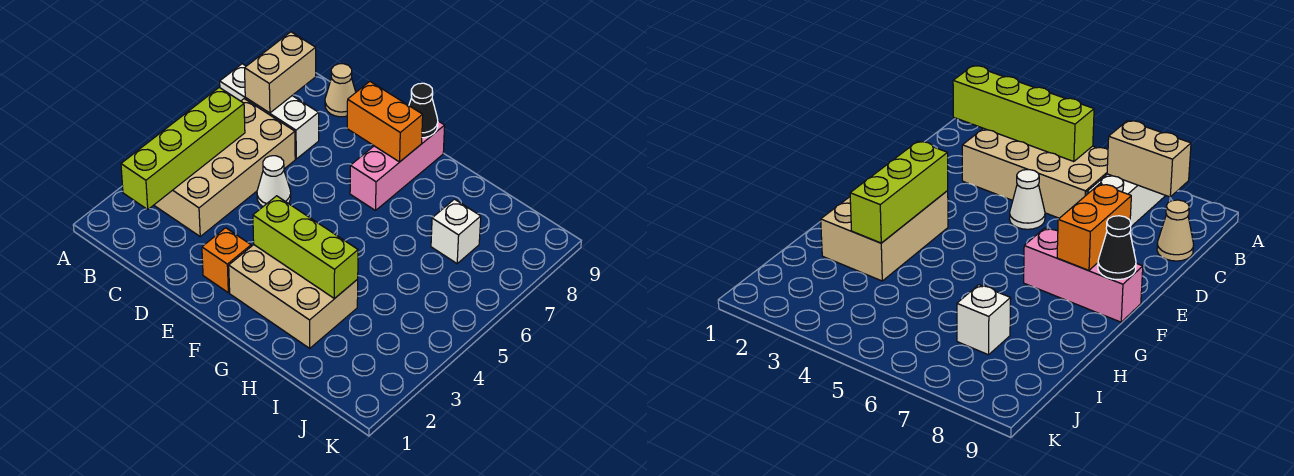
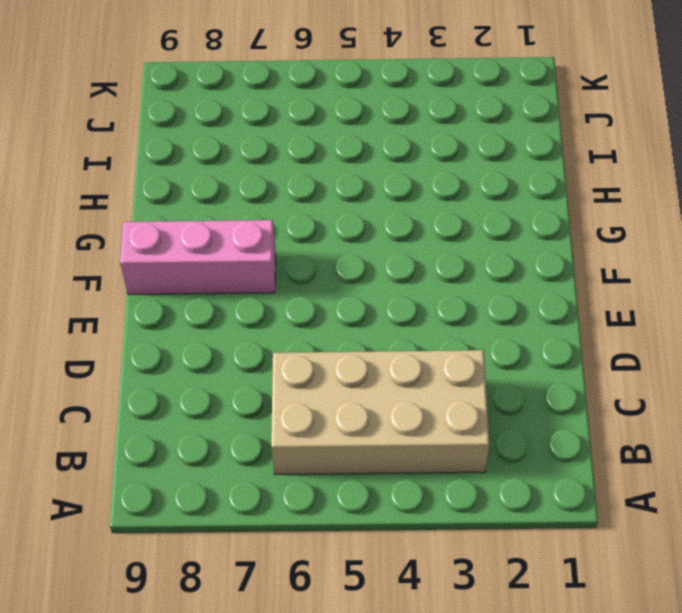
none -> white brick A7:C7 level 1
none -> tan cone C9 level 1
none -> white cone D5 level 1

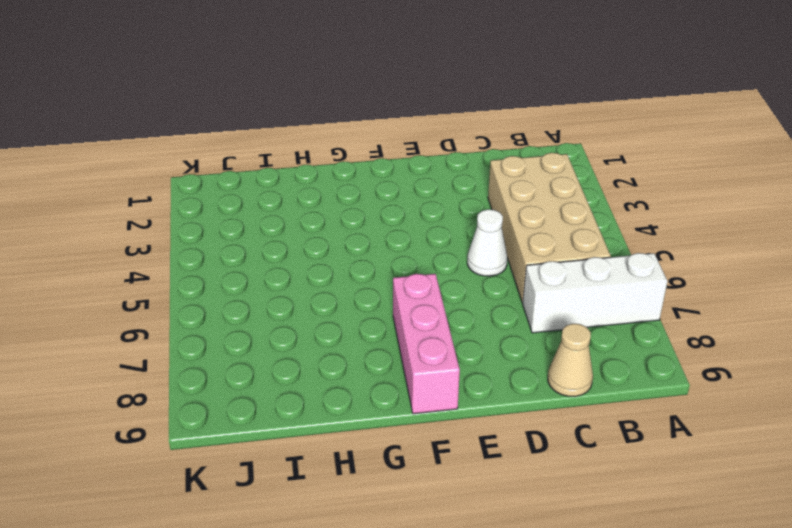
none -> orange brick E2 level 1
none -> tan brick F2:H3 level 1
none -> white brick I7 level 1

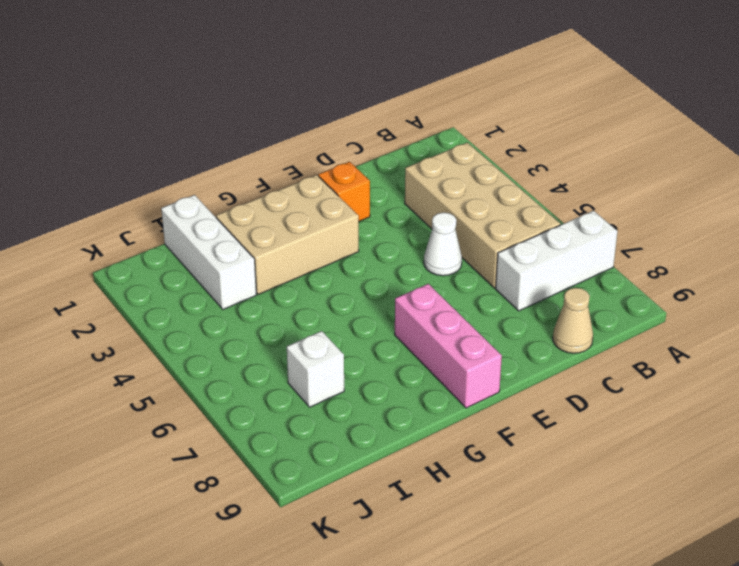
white brick I1:I3 level 1 -> none
none -> lime brick B2:B5 level 2
none -> tan brick B7:B8 level 2
none -> orange brick E8:F8 level 2

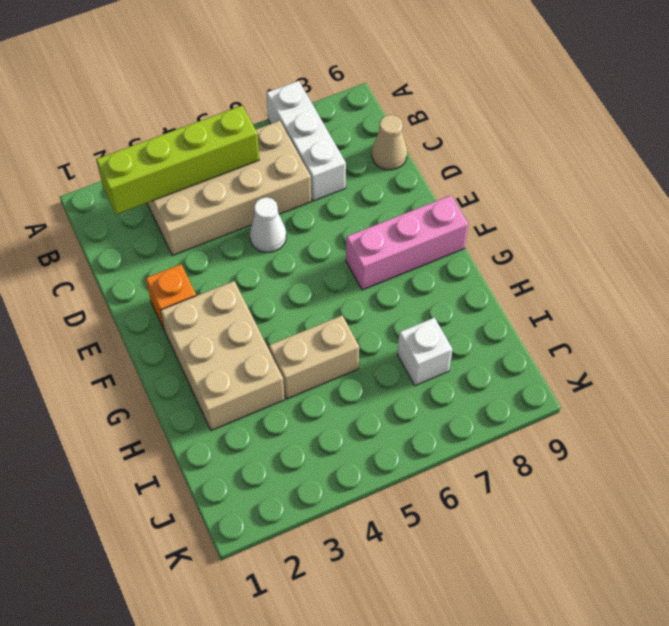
tan brick H4:H5 level 1 -> tan brick B7:B8 level 2
none -> orange brick E8:F8 level 2
none -> lime brick F3:H3 level 2
none -> black cone F9 level 2

